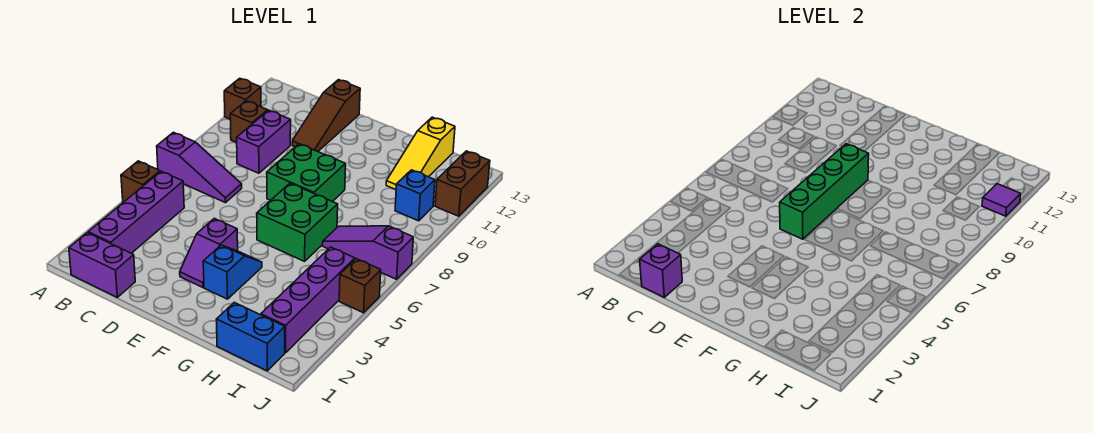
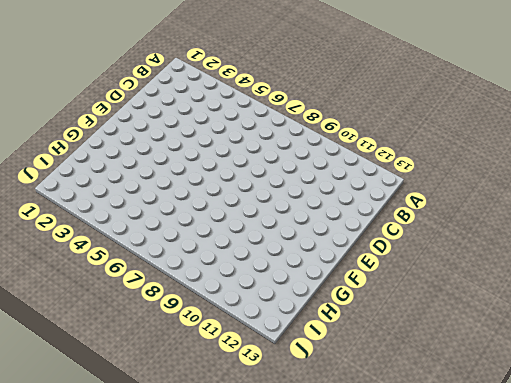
none -> brown brick A5 level 1
none -> purple slope A7:C7 level 1 top A
none -> brown brick A11 level 1

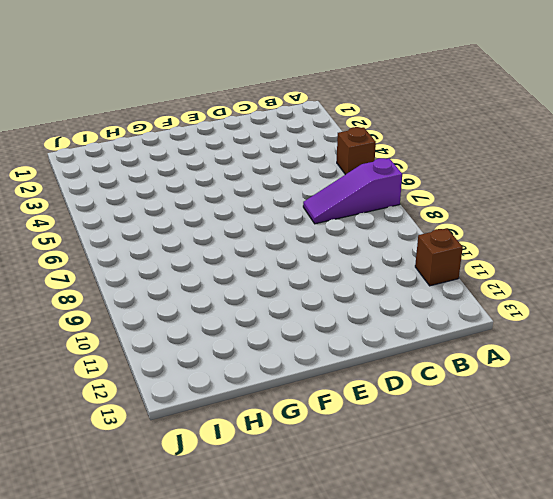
none -> purple brick B1:C1 level 1
none -> purple brick B2:B5 level 1
none -> brown brick B10 level 1

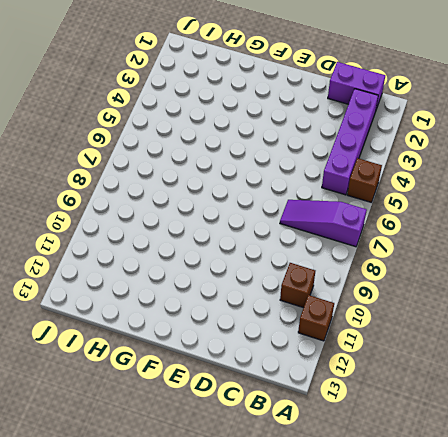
none -> purple brick C9:C10 level 1
none -> brown slope D11:D13 level 1 top 13
none -> purple slope E3:E4 level 1 top 4

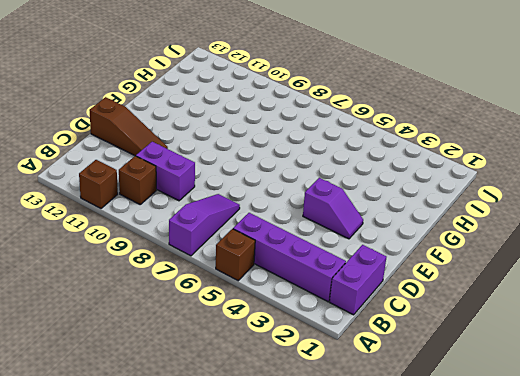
none -> green brick E8:F9 level 1
none -> blue slope F3:F4 level 1 top 3
none -> green brick F6:G7 level 1

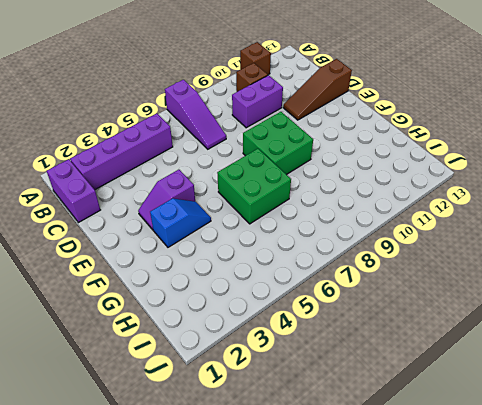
none -> brown brick A5 level 1
none -> blue brick H1:I1 level 1
none -> purple slope H7:J7 level 1 top J

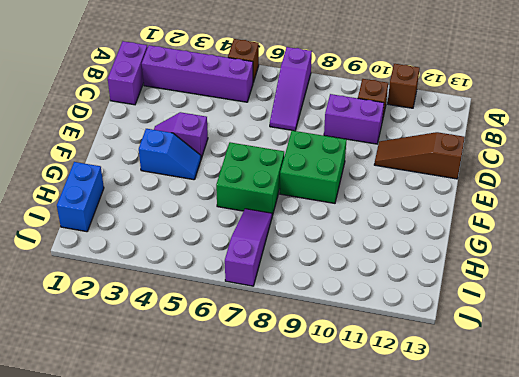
none -> yellow slope H11:H13 level 1 top 13
none -> purple brick I2:I5 level 1
none -> blue brick I10 level 1

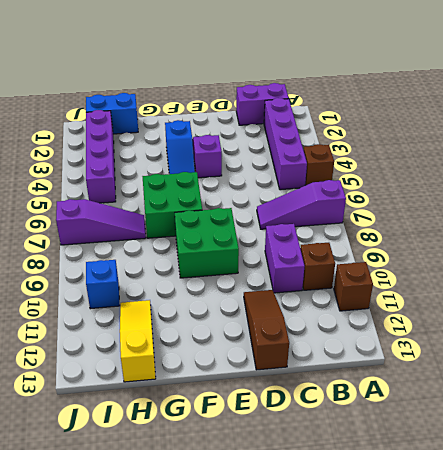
none -> brown brick J5 level 1
none -> brown brick J11:J12 level 1
none -> purple brick C1 level 2

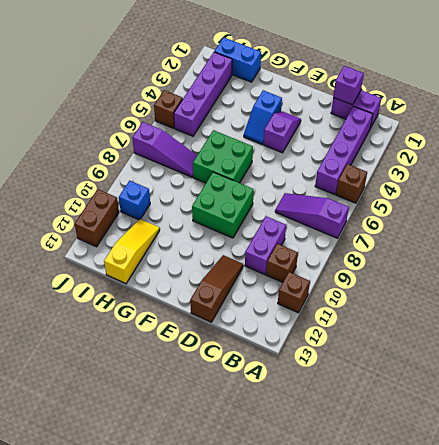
none -> green brick E6:E9 level 2
none -> purple tile J11 level 2

